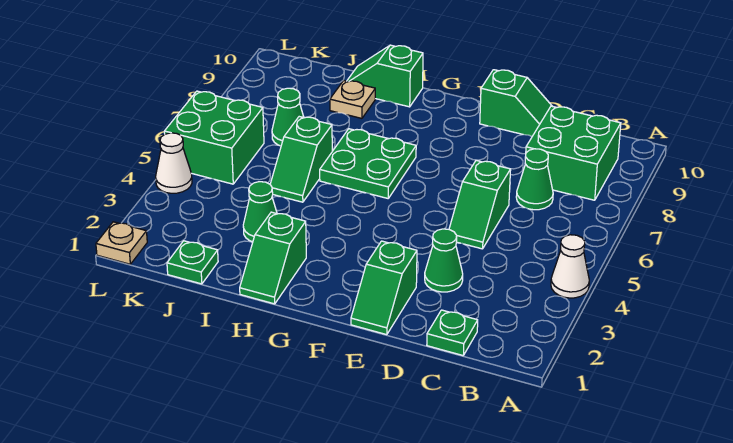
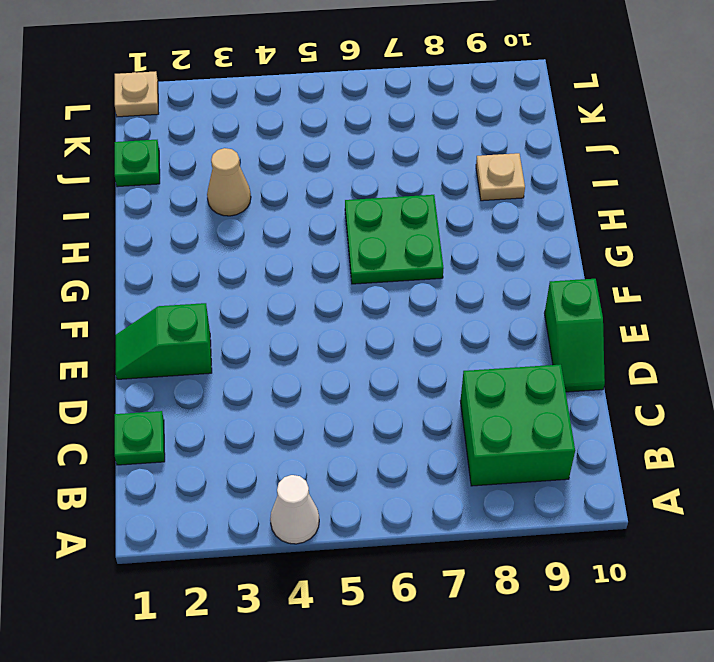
tan cone I3 level 1 -> green cone I3 level 1
none -> green cone C7 level 1
none -> green cone D3 level 1
none -> green slope D5:D6 level 1 top 6

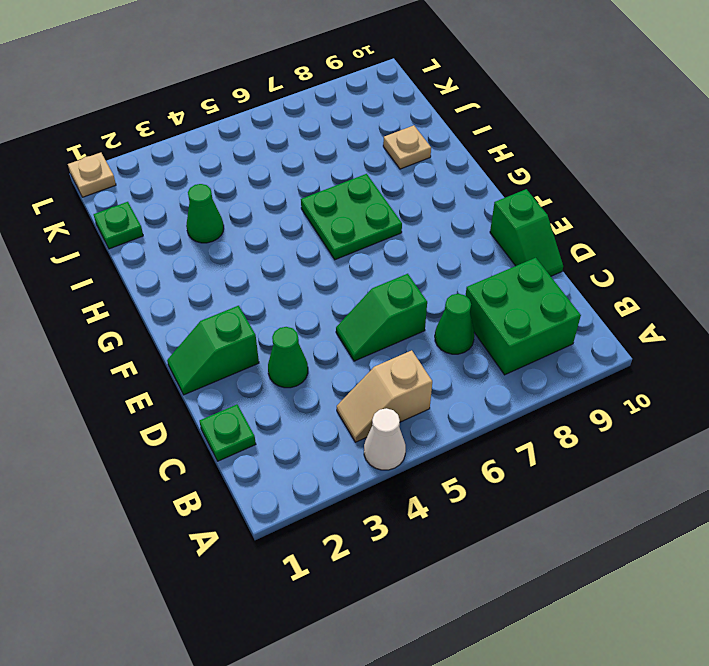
tan slope B4:B5 level 1 top 5 -> none
none -> green slope H1:H2 level 1 top 2
none -> green slope H10:I10 level 1 top H
none -> green slope I5:I6 level 1 top 6

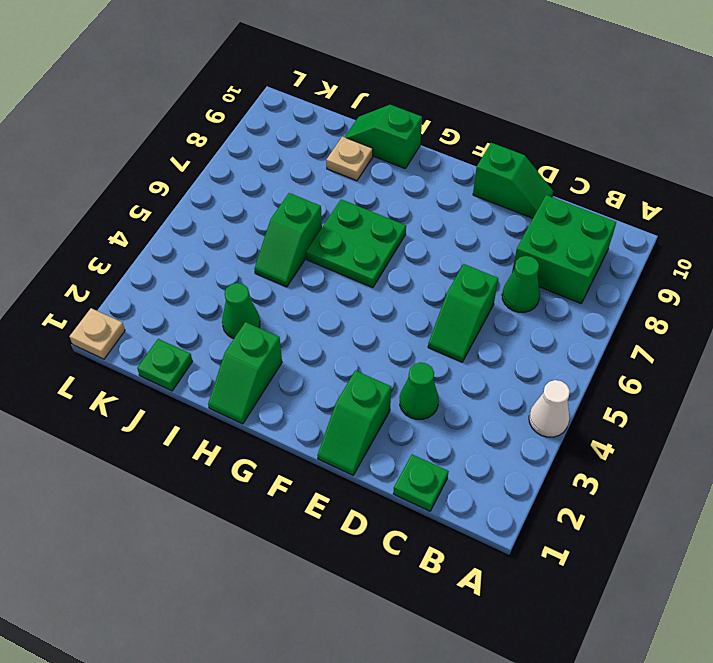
none -> green cone J7 level 1
none -> green brick K5:L6 level 1
none -> white cone L4 level 1

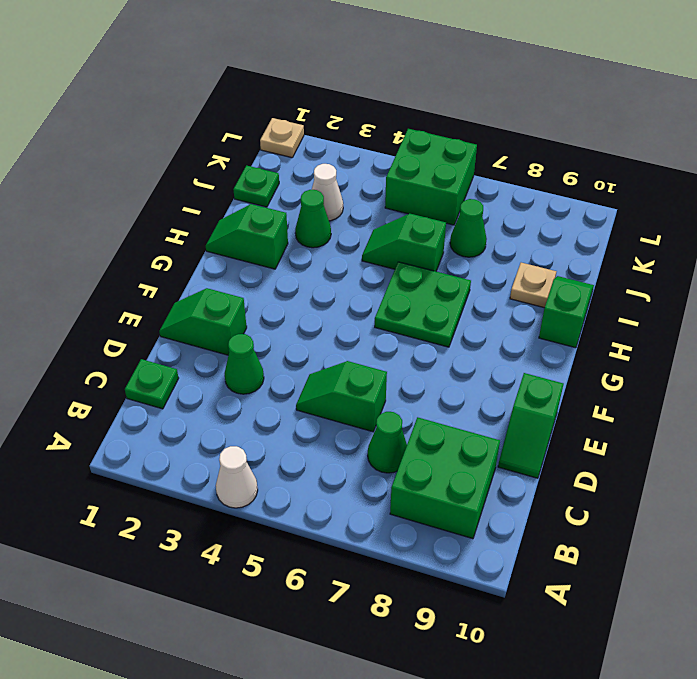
white cone J3 level 1 -> white cone L4 level 1

